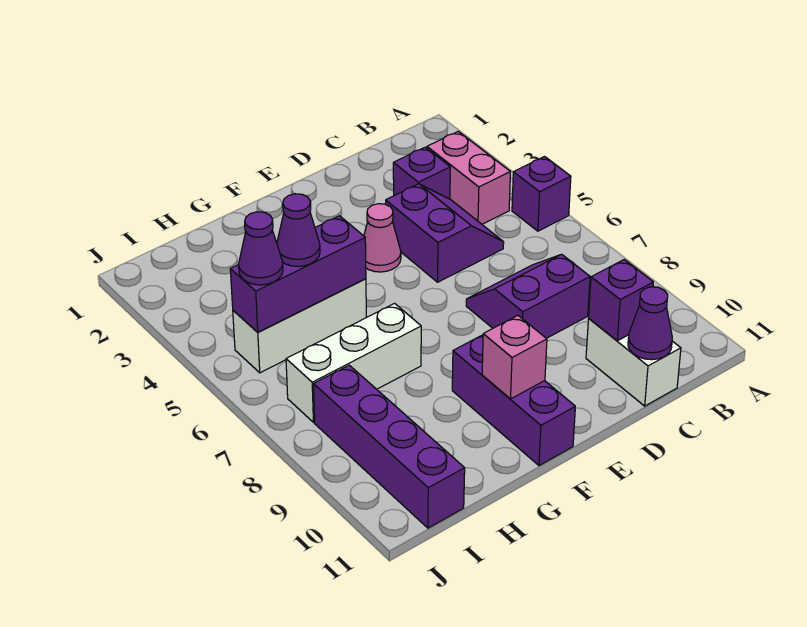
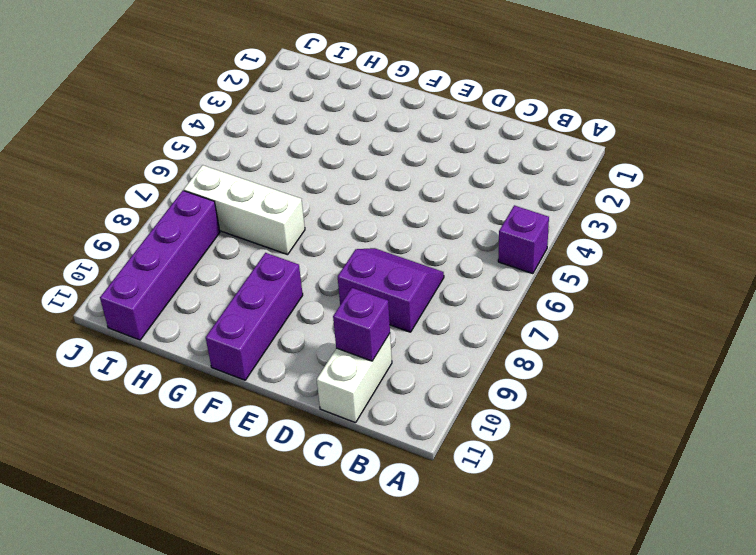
none -> pink brick B3:B4 level 1
none -> purple brick C3 level 1
none -> purple slope C4:D5 level 1 top D

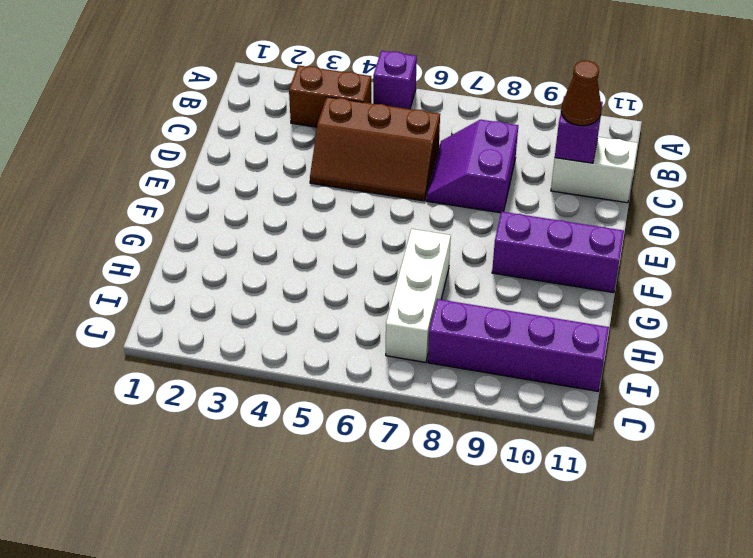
brown brick B3:B4 level 1 -> pink brick B3:B4 level 1
brown slope C4:D6 level 1 top C -> purple slope C4:D5 level 1 top D
brown cone C10 level 3 -> none
none -> purple brick C3 level 1
none -> pink cone E4 level 1
none -> white brick G5:I5 level 1

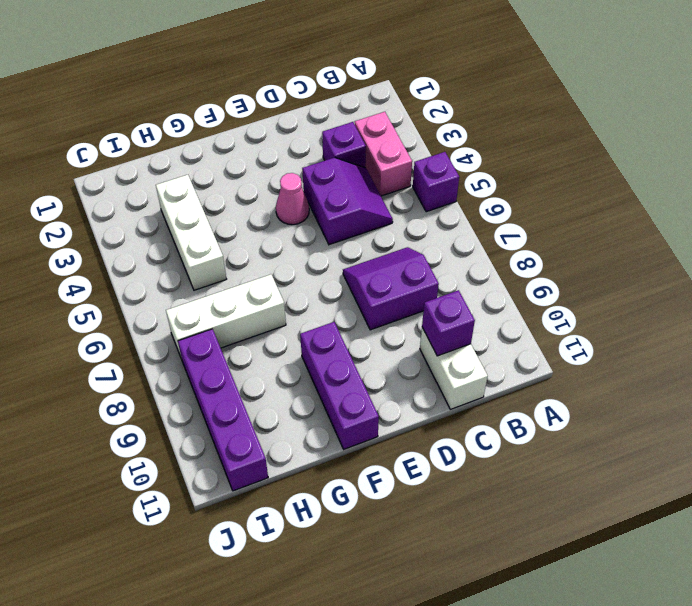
white brick H3:H5 level 1 -> white brick G5:I5 level 1
none -> purple cone C11 level 2
none -> pink brick F10 level 2
none -> purple brick G5:I5 level 2

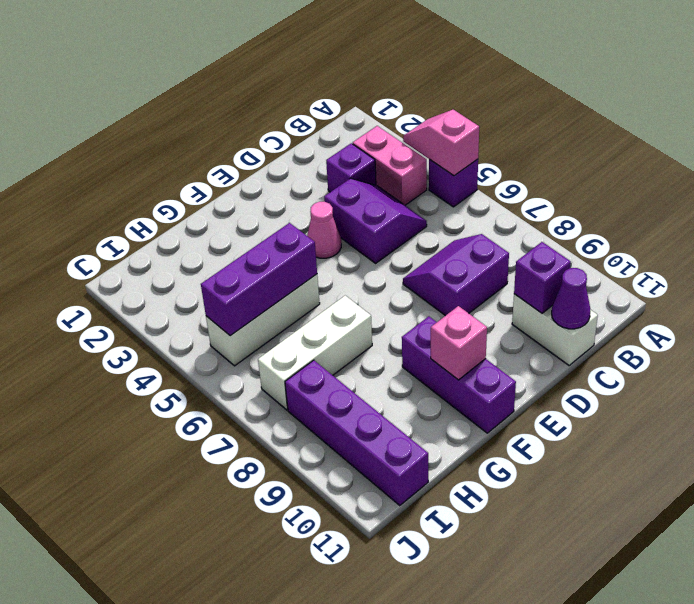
pink slope A4:A5 level 2 top 5 -> none
none -> purple cone H5 level 3
none -> purple cone I5 level 3

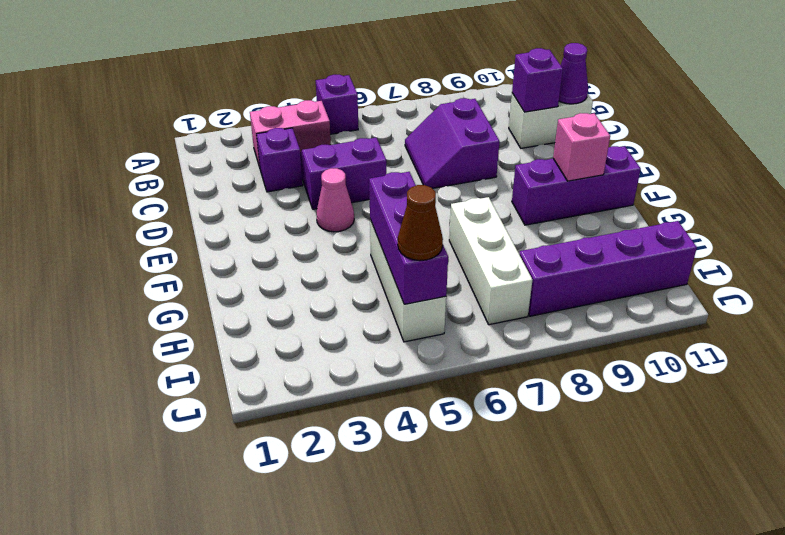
brown cone I5 level 3 -> purple cone I5 level 3
none -> purple cone H5 level 3

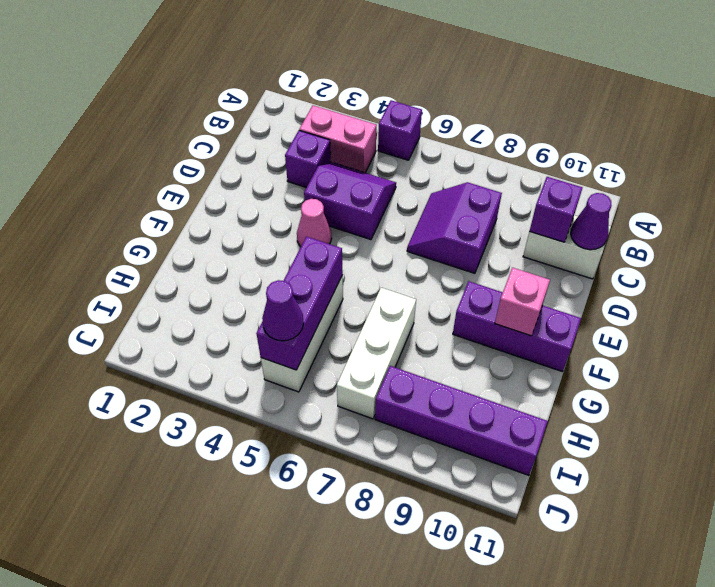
none -> purple cone H5 level 3

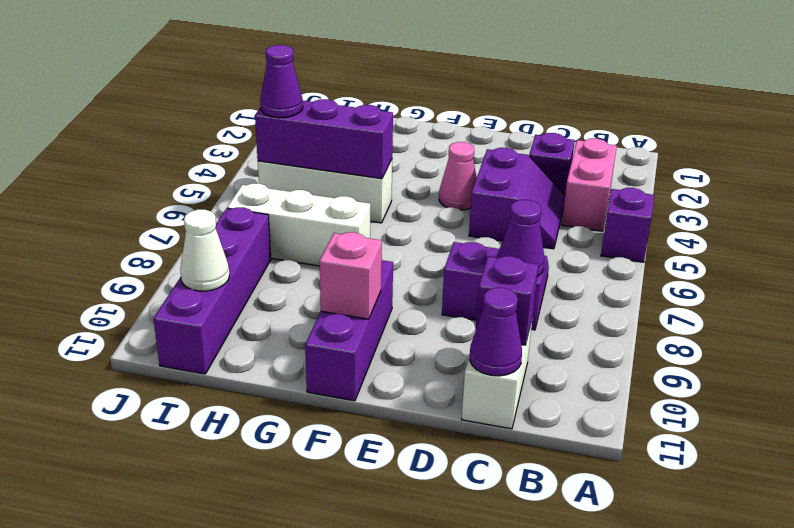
purple cone C8 level 2 -> purple cone H5 level 3
white cone I10 level 2 -> none

